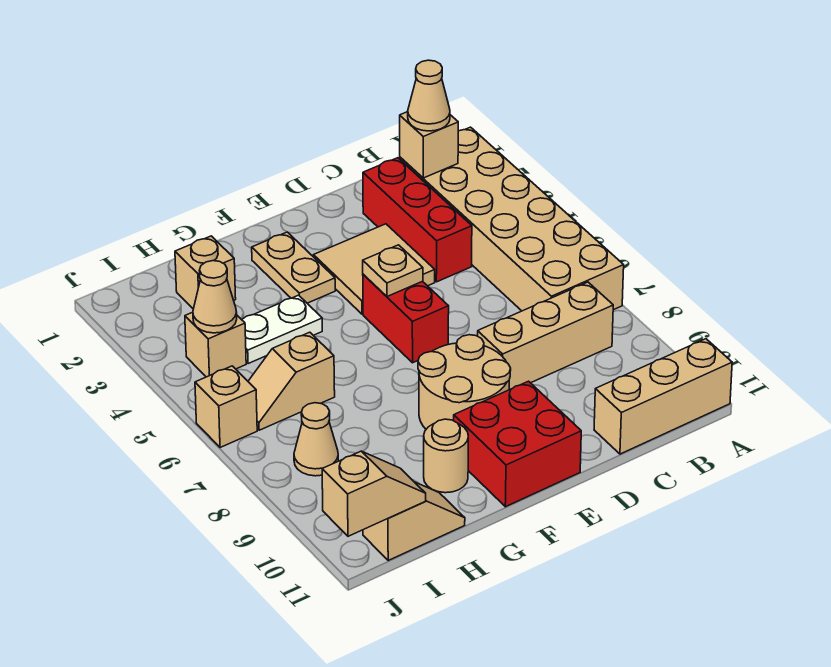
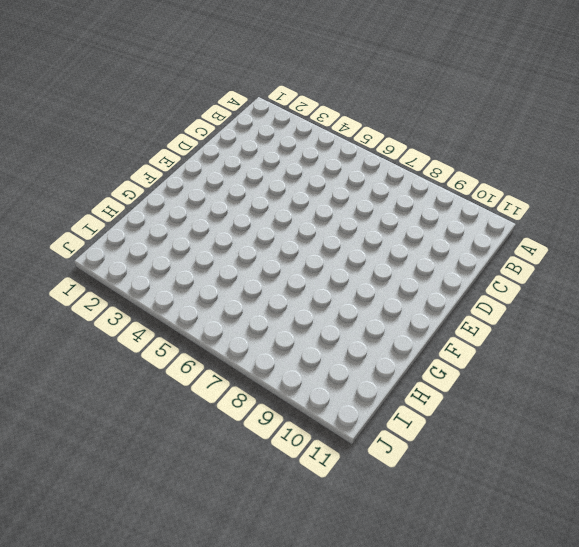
none -> tan brick A2:B7 level 1
none -> tan brick A11:C11 level 1
none -> tan brick B8:D8 level 1

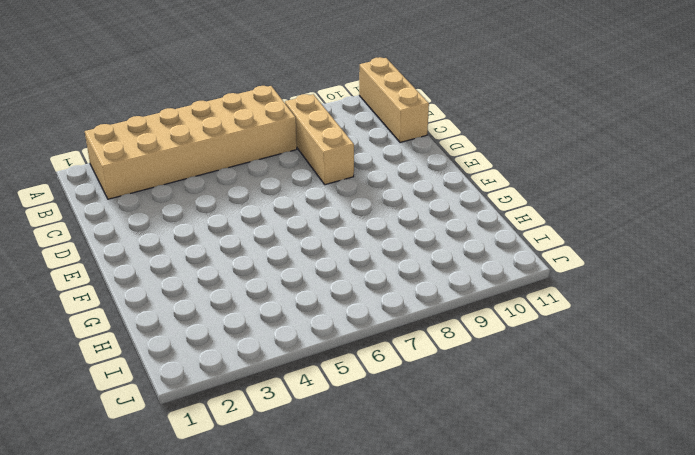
none -> red brick C2:C4 level 1
none -> tan tile D3:E4 level 1
none -> red brick E5:E6 level 1

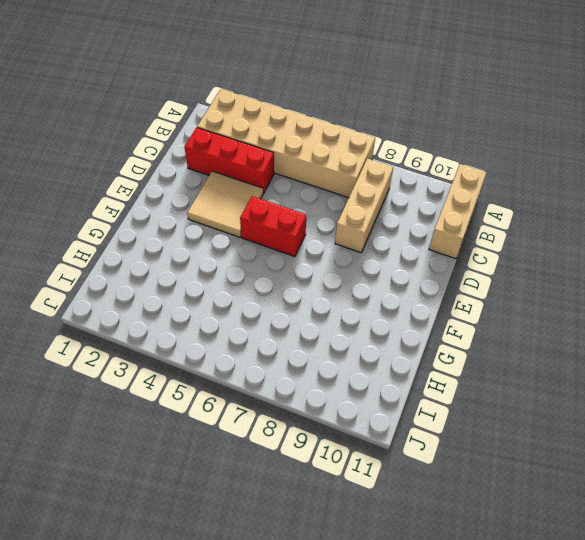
none -> tan round brick E8:F9 level 1
none -> red brick E10:F11 level 1
none -> tan plate F2:F3 level 1

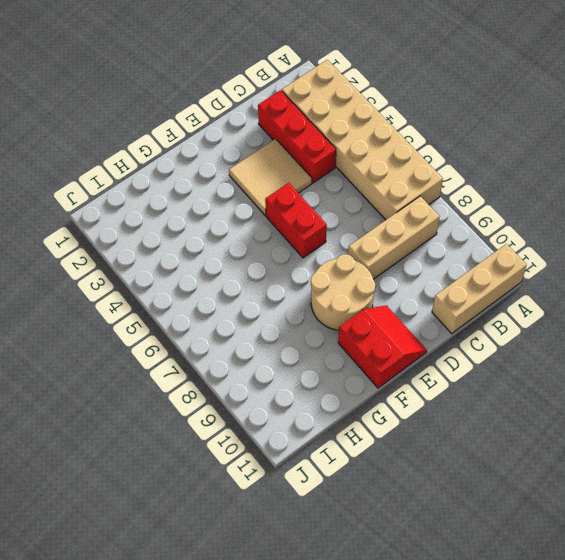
red slope E10:F11 level 1 top F -> red brick E10:F11 level 1
none -> tan plate F2:F3 level 1
none -> white plate G4:H4 level 1
none -> tan round brick G10 level 1

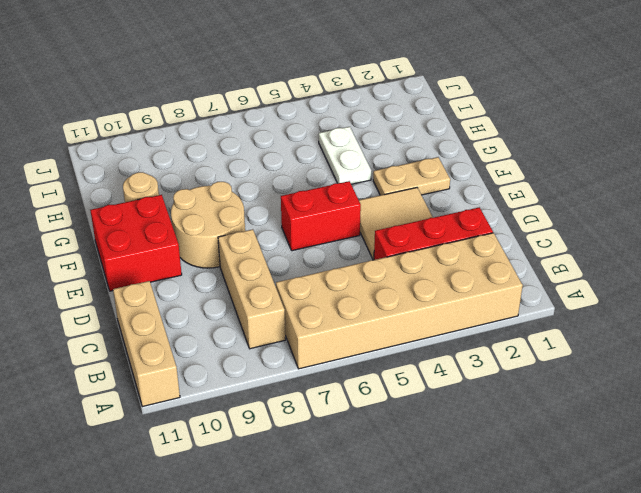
none -> tan brick H2 level 1
none -> tan slope H6:I6 level 1 top H
none -> tan slope H11:I11 level 1 top I

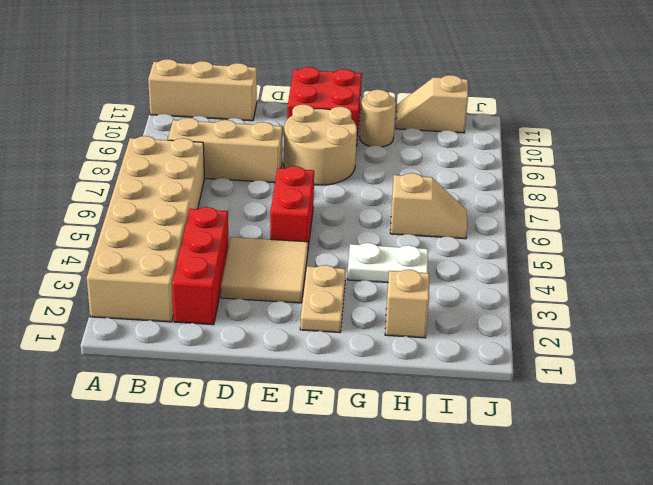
none -> tan brick I4 level 1
none -> tan cone I8 level 1
none -> tan brick J6 level 1

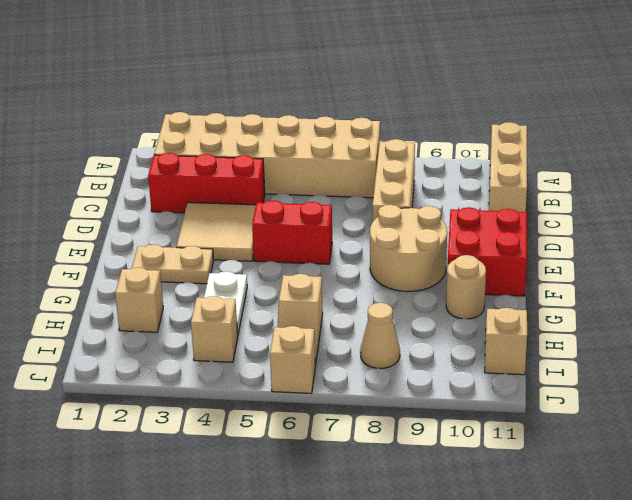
none -> tan brick B2 level 2
none -> tan plate E5 level 2
none -> tan cone I4 level 2

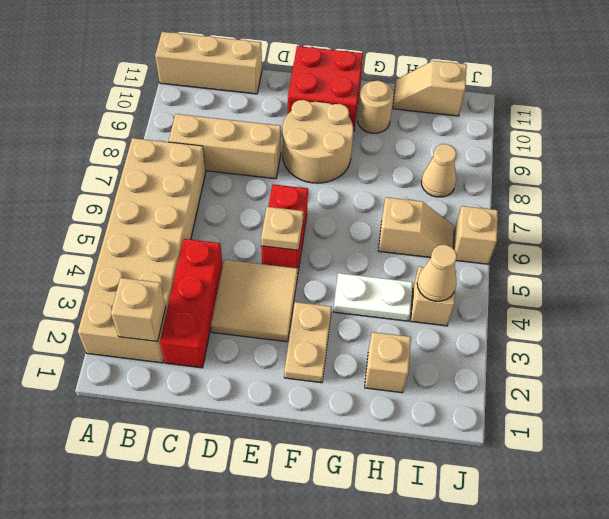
none -> tan slope I11:J11 level 2 top J
none -> tan cone B2 level 3

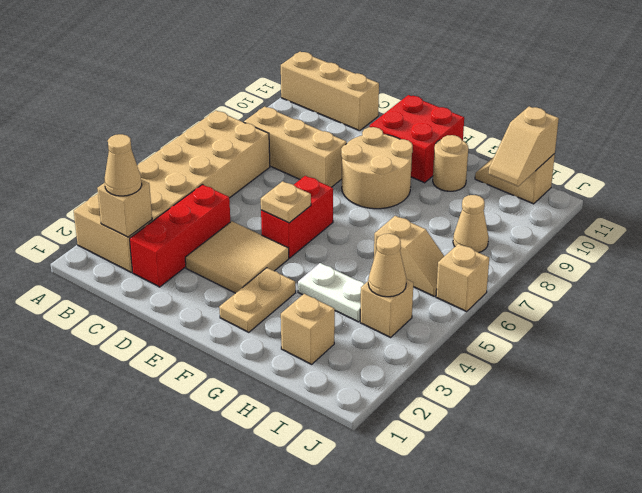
tan slope I10:I11 level 2 top 11 -> tan slope I11:J11 level 2 top J

